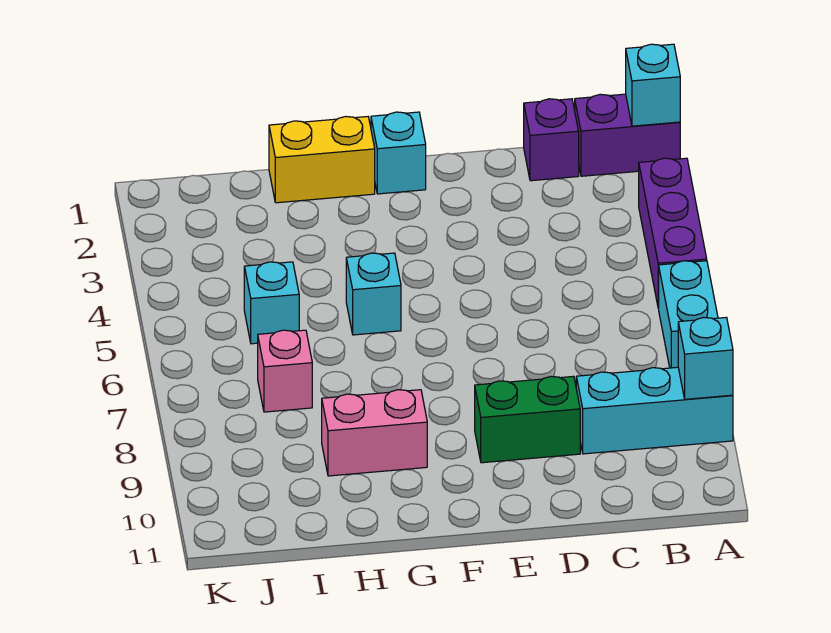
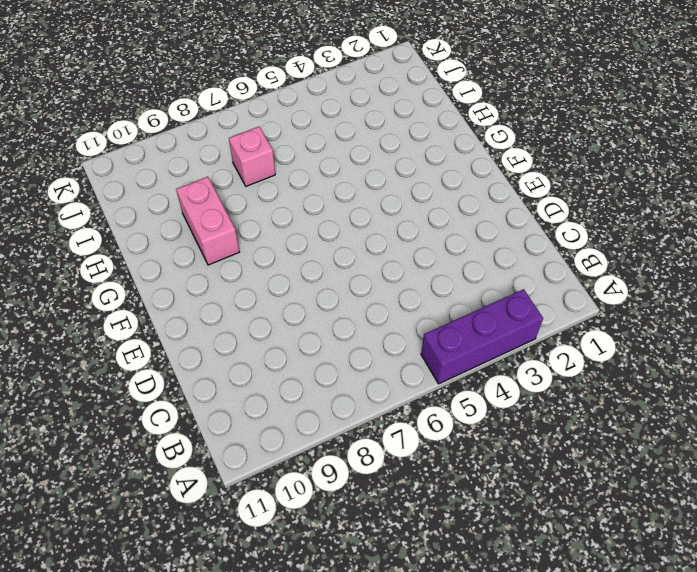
none -> purple brick A1:B1 level 1
none -> cyan brick A6:A7 level 1
none -> cyan brick A9:C9 level 1

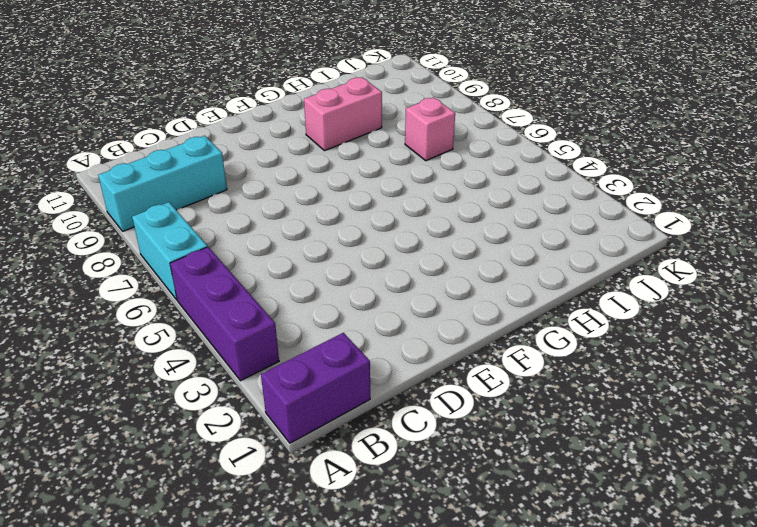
none -> purple brick C1 level 1
none -> green brick D9:E9 level 1
none -> cyan brick F1 level 1

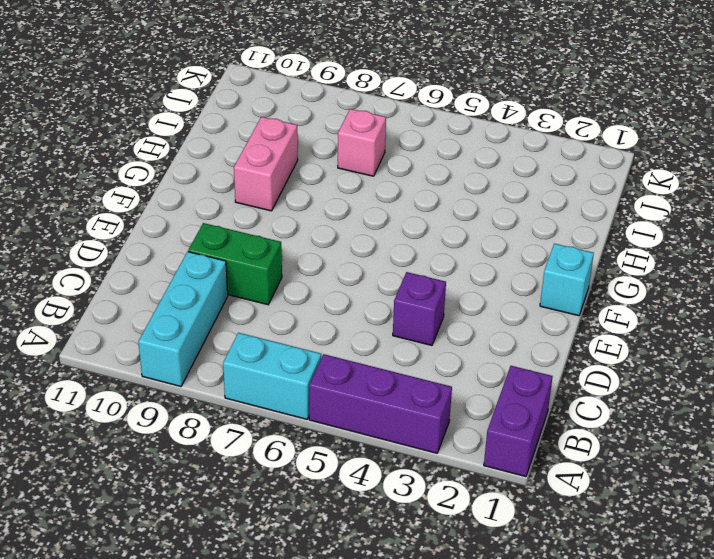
purple brick D4 level 1 -> purple brick C1 level 1
green brick D8:D9 level 1 -> green brick D9:E9 level 1
none -> yellow brick G1:H1 level 1
none -> cyan brick G5 level 1
none -> cyan brick I5 level 1

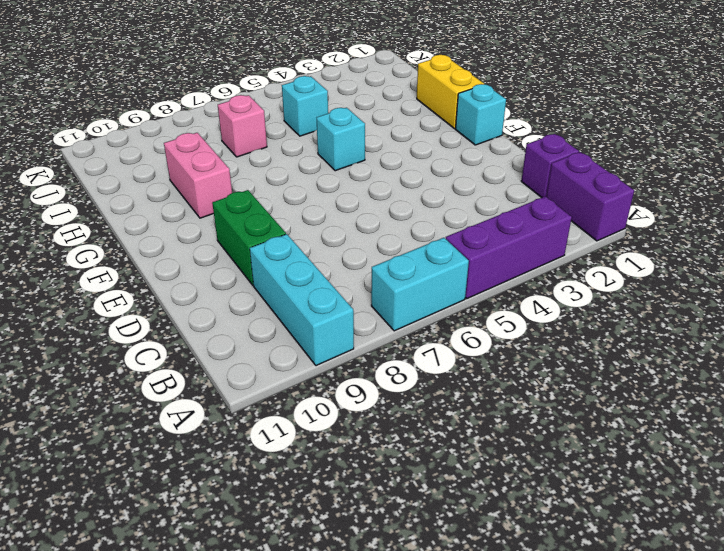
none -> cyan brick A1 level 2
none -> cyan brick A9 level 2

